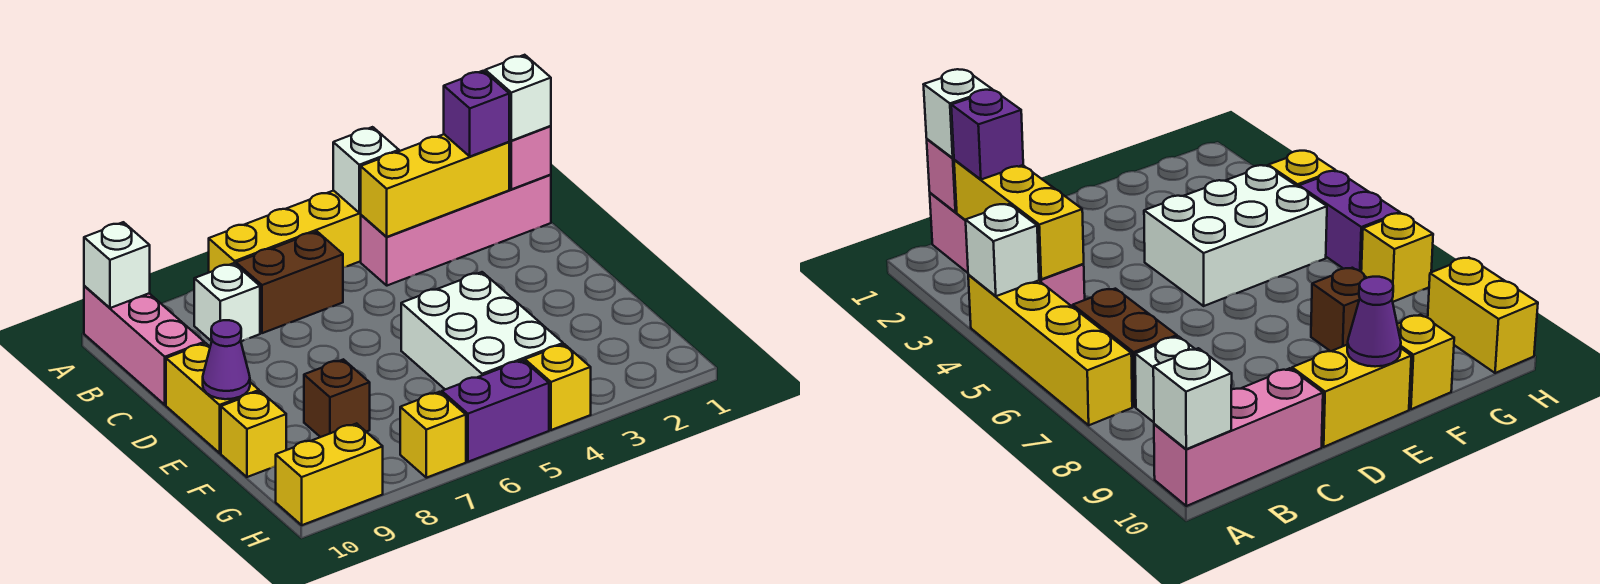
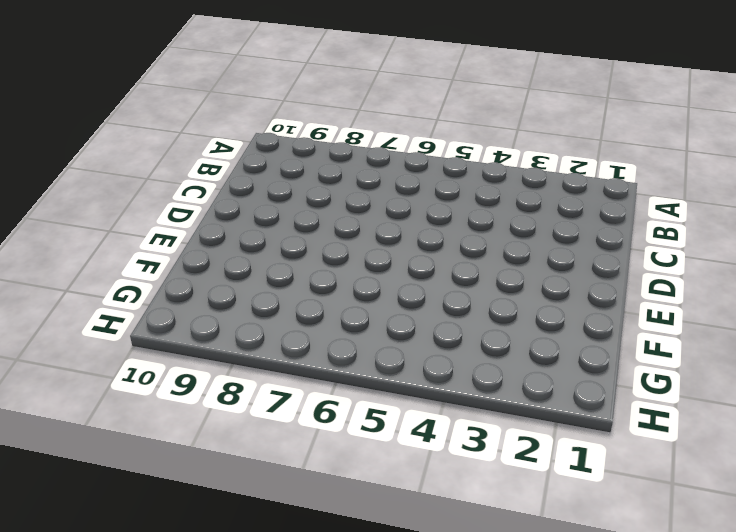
none -> yellow brick A4:A7 level 1
none -> pink brick A10:C10 level 1
none -> pink brick B1:B4 level 1

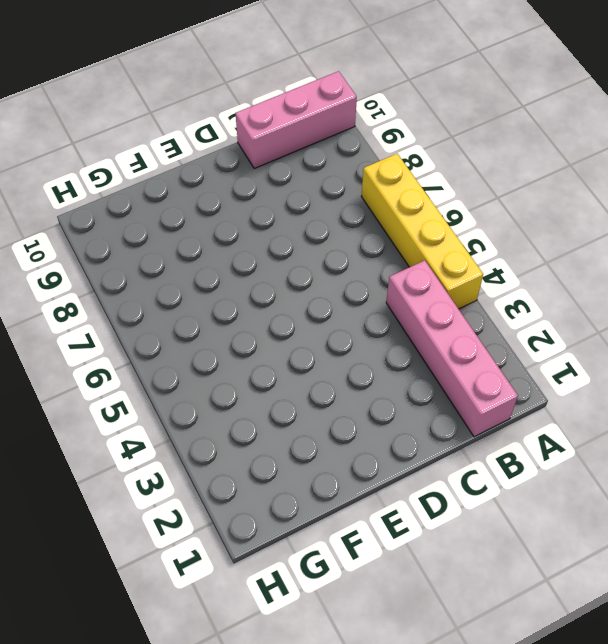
none -> brown brick B6:B7 level 1
none -> white brick B8 level 1
none -> yellow brick D10:E10 level 1

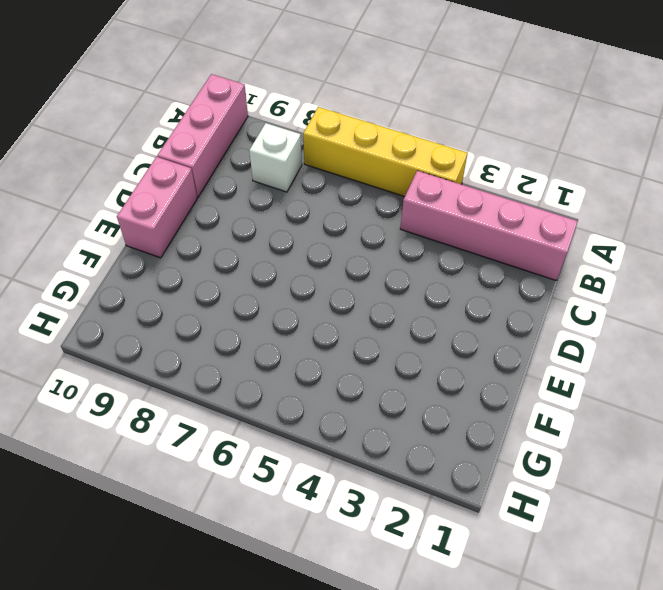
pink brick D10:E10 level 1 -> yellow brick D10:E10 level 1
none -> brown brick B6:B7 level 1
none -> white brick E4:G5 level 1
none -> brown brick F8 level 1

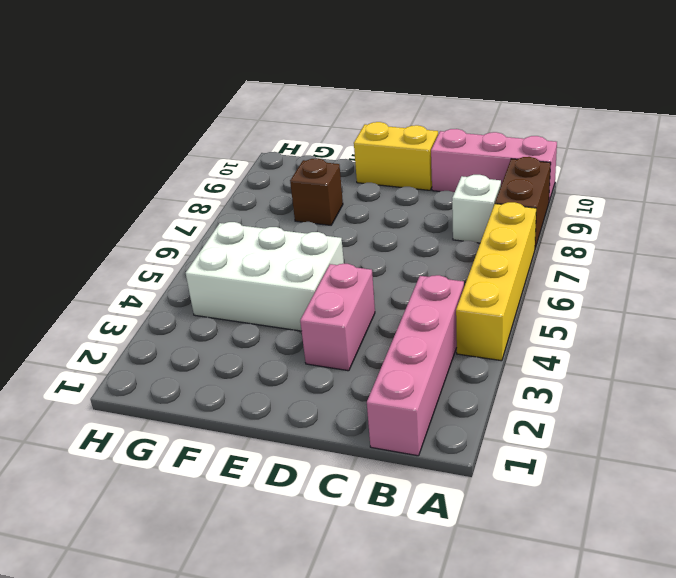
brown brick A8:A9 level 1 -> brown brick B6:B7 level 1
pink brick D3:D4 level 1 -> none
none -> yellow brick F10 level 1
none -> yellow brick H4 level 1
none -> purple brick H5:H6 level 1

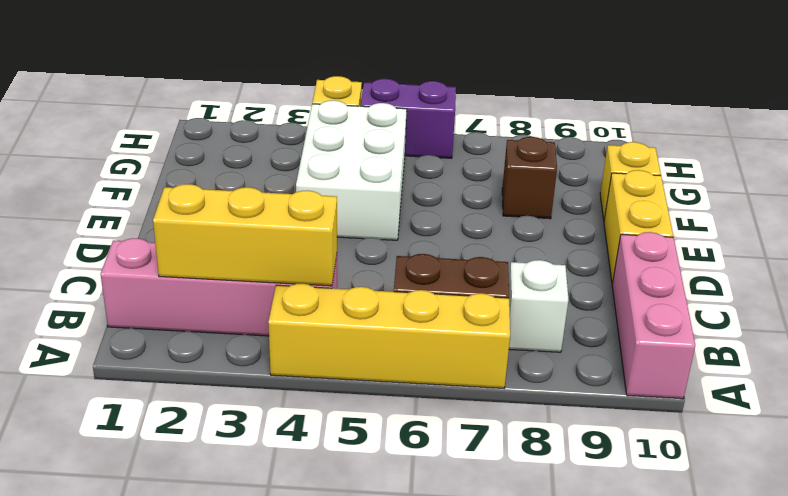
none -> yellow brick H7 level 1
none -> yellow brick H9:H10 level 1
none -> white brick A4 level 2

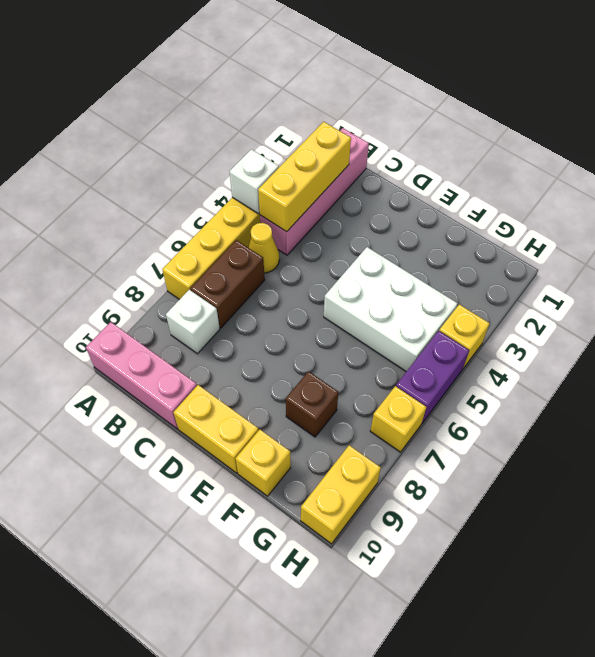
yellow cone B5 level 1 -> none
none -> white brick A10 level 2
none -> pink brick B1 level 2
none -> purple cone E10 level 2

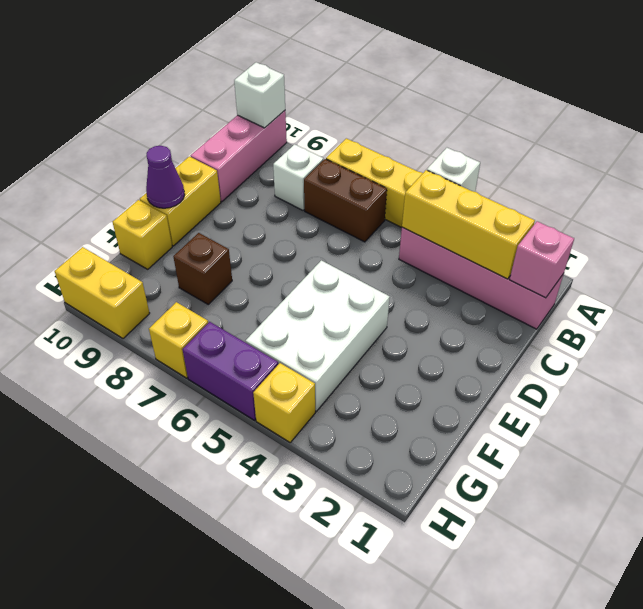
none -> white brick B1 level 3
none -> purple brick B2 level 3

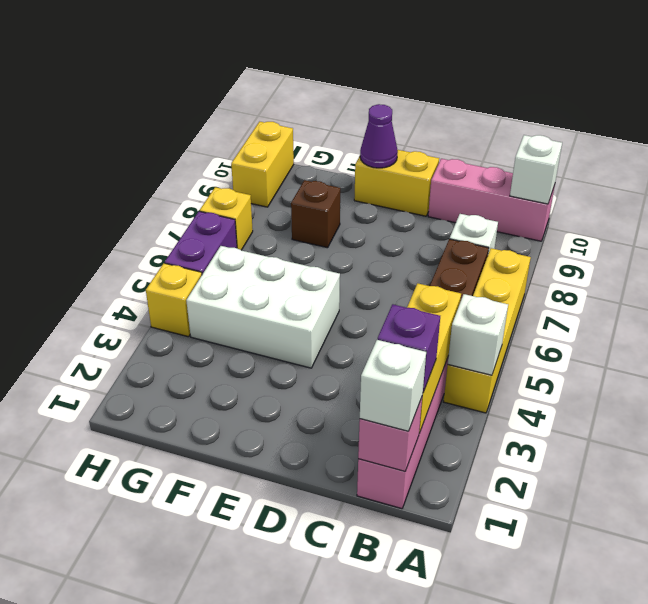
none -> yellow brick F10 level 1

